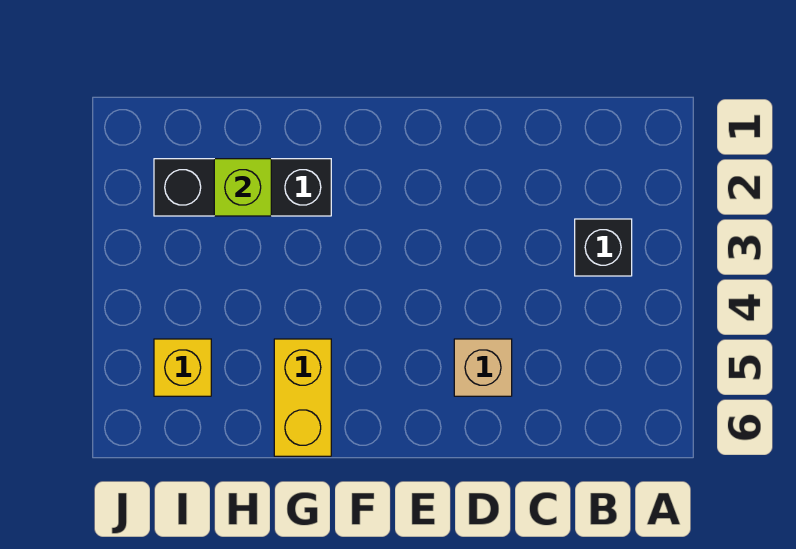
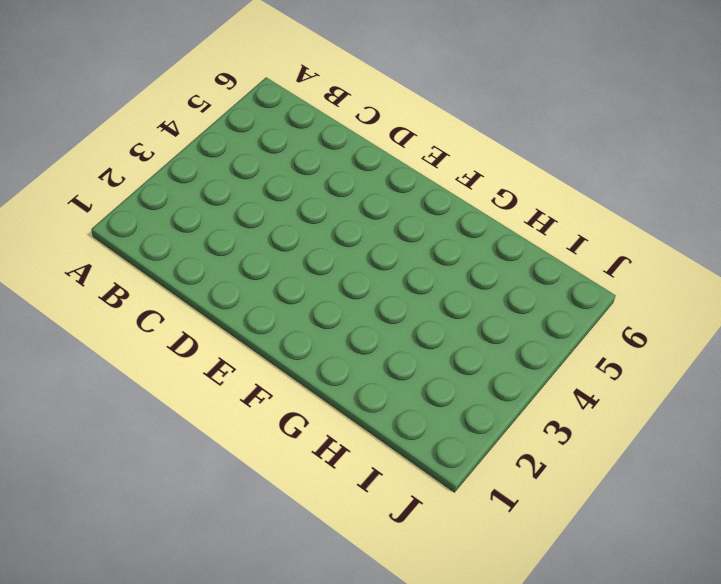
none -> black brick B3 level 1
none -> tan brick D5 level 1

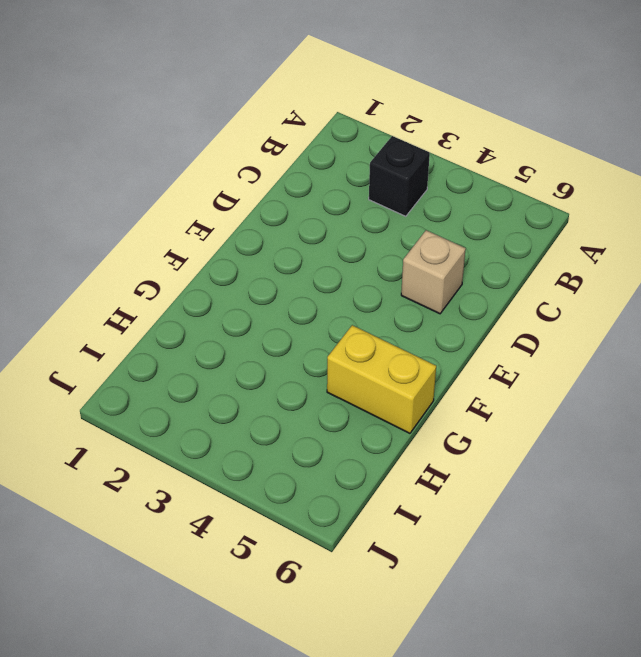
none -> black brick G2:I2 level 1
none -> yellow brick I5 level 1

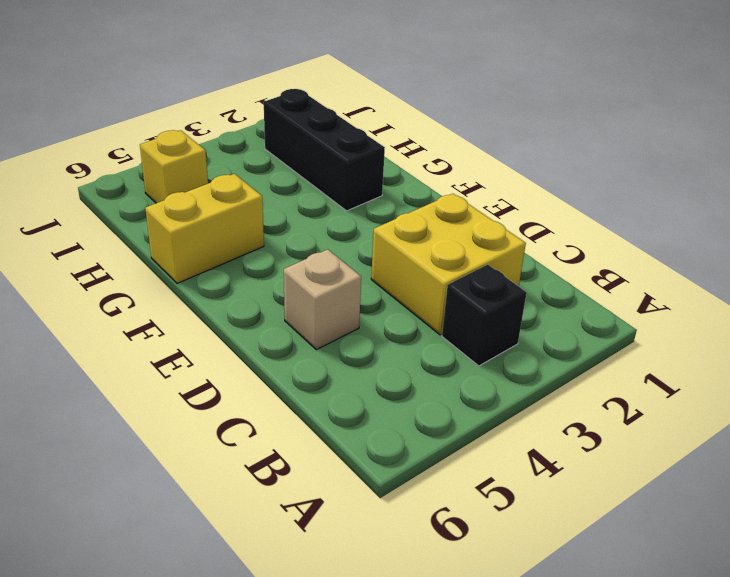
yellow brick C2:D3 level 1 -> none
none -> lime brick H2 level 2

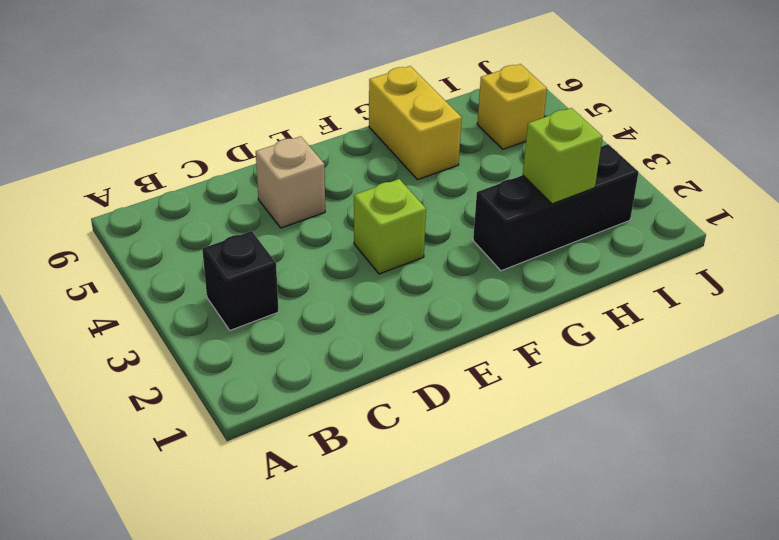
lime brick E3 level 1 -> none

